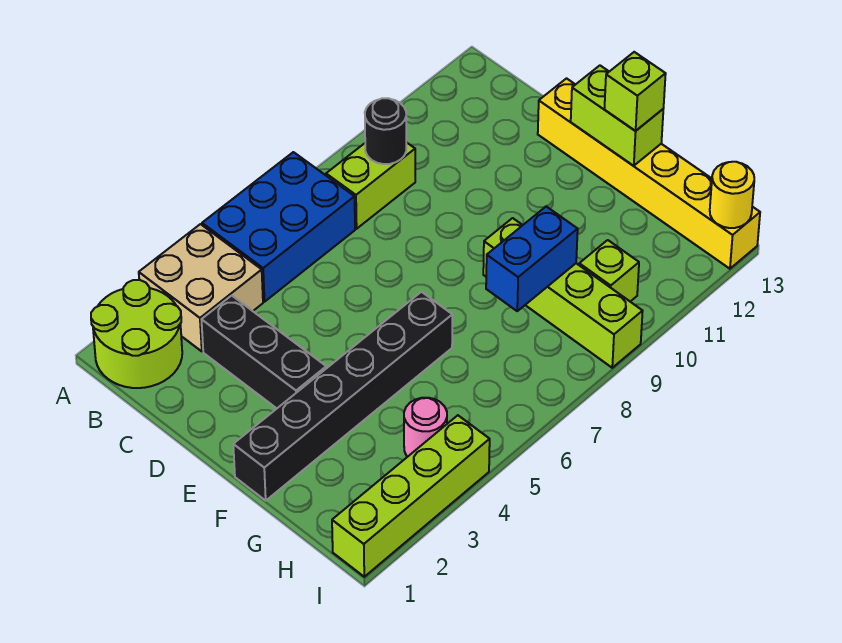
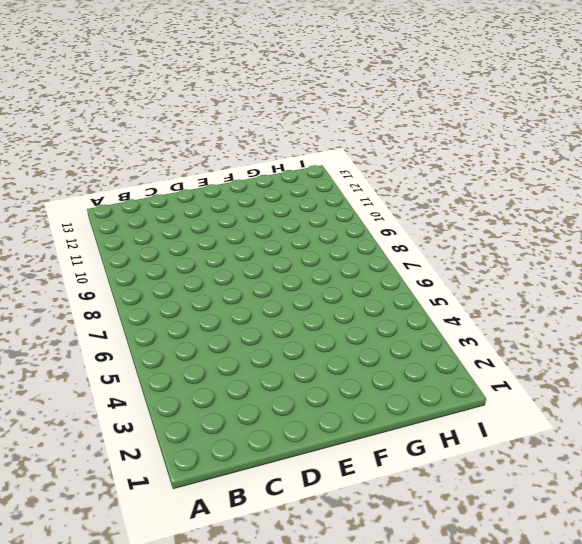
none -> lime round brick A1:B2 level 1
none -> tan brick A3:B4 level 1
none -> blue brick A5:B7 level 1

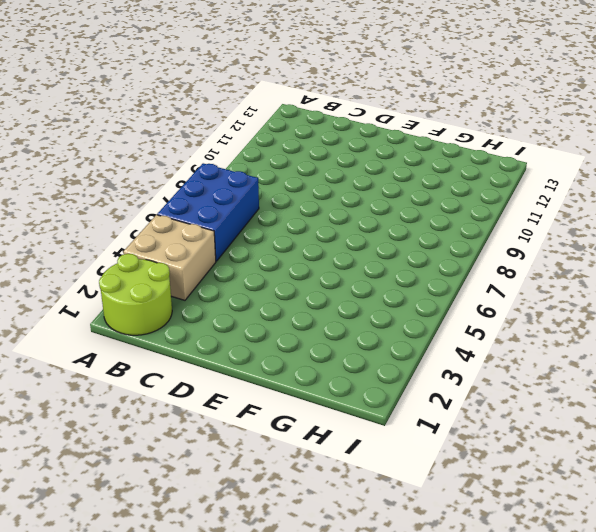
none -> lime brick B8:B9 level 1
none -> black brick C3:E3 level 1
none -> yellow brick D13:I13 level 1

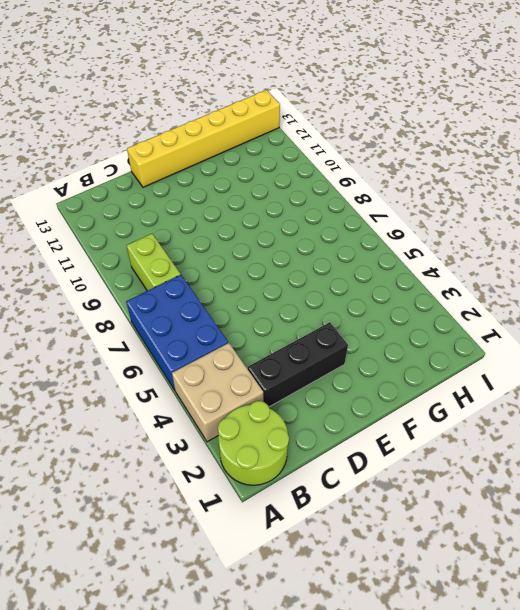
none -> black brick F1:F6 level 1
none -> lime brick F9:I9 level 1
none -> pink round brick H4 level 1

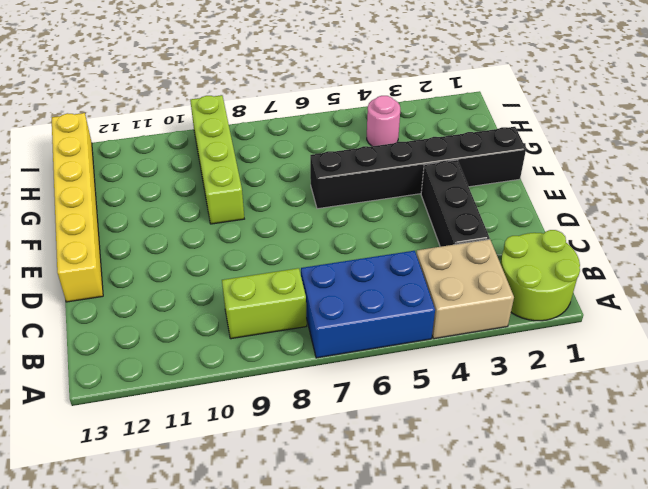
none -> lime brick H10 level 1
none -> lime brick I1:I4 level 1
none -> black round brick B9 level 2

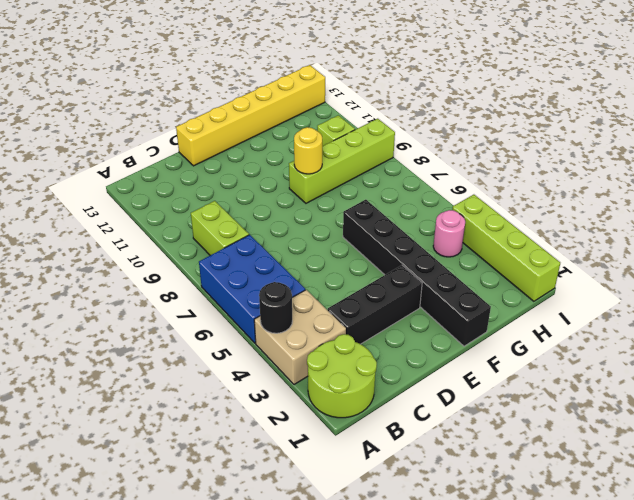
black round brick A4 level 2 -> black round brick B9 level 2
yellow round brick F9 level 2 -> yellow round brick I13 level 2
none -> lime brick E13:F13 level 2
none -> blue brick G8:G9 level 2
none -> lime brick F13 level 3

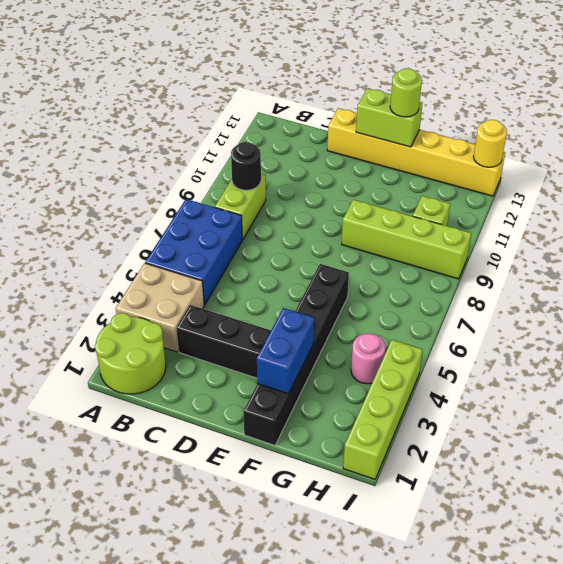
blue brick F2:F3 level 2 -> blue brick G8:G9 level 2
lime round brick F13 level 3 -> lime brick F13 level 3

